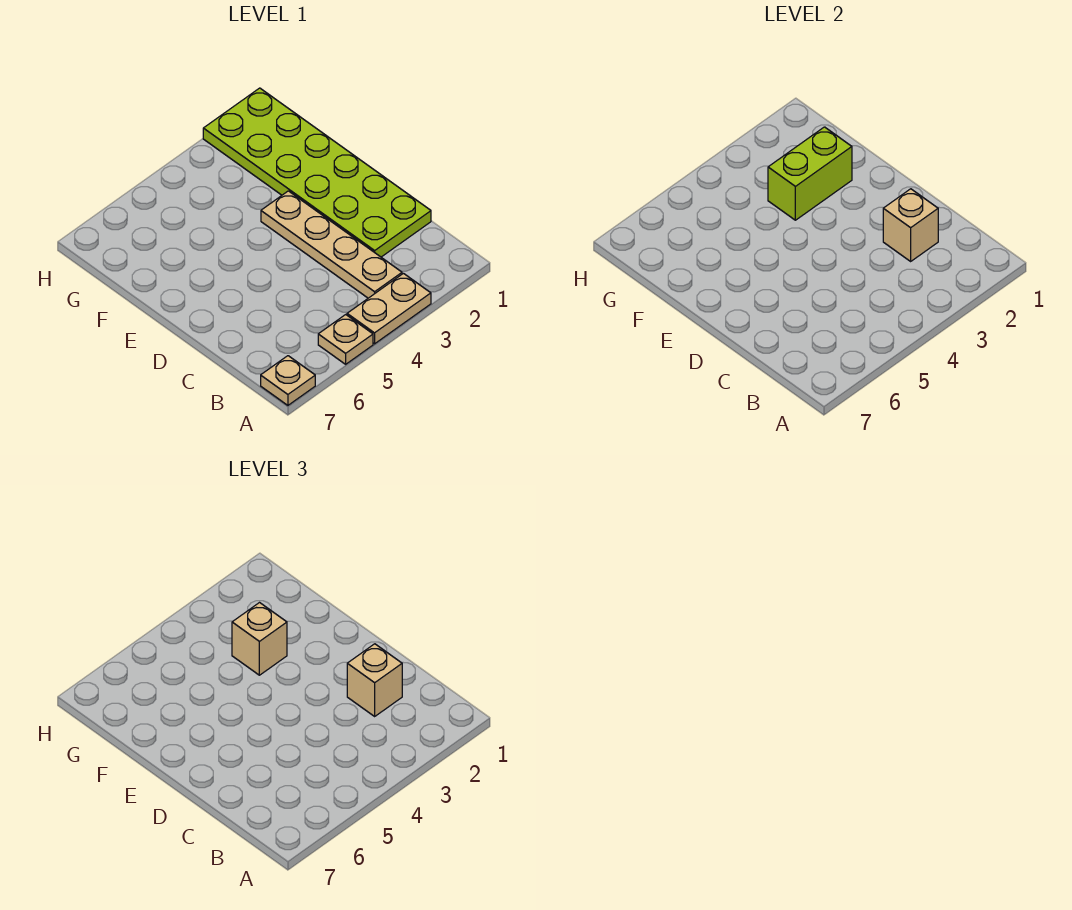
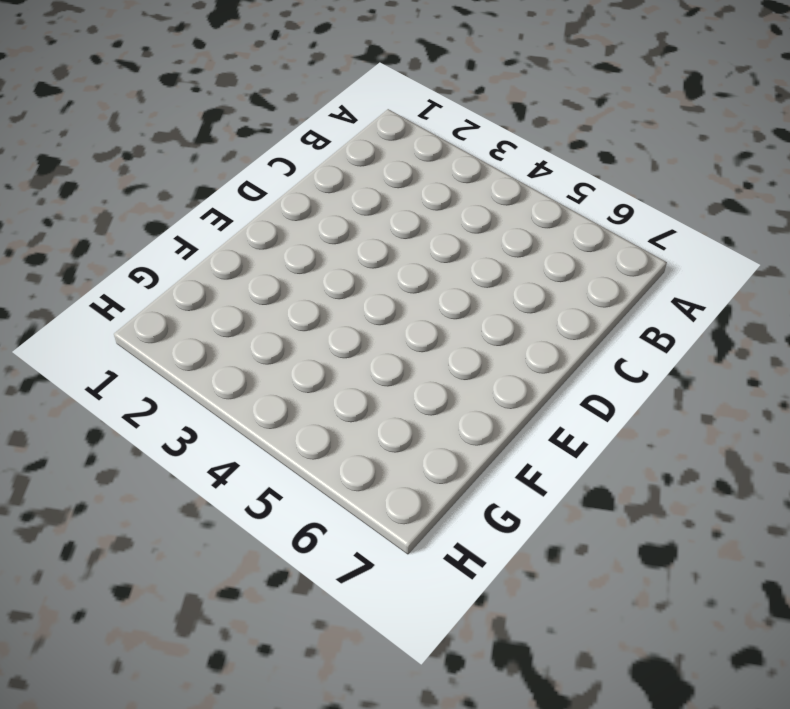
none -> tan plate A3:A4 level 1
none -> tan plate A5 level 1

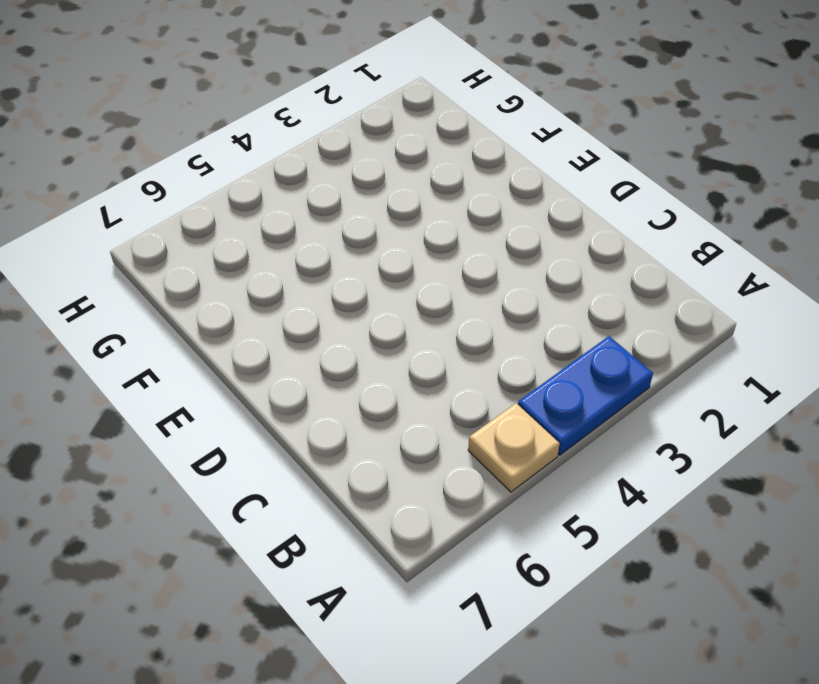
blue plate A3:A4 level 1 -> tan plate A3:A4 level 1
none -> tan plate A7 level 1
none -> tan plate B3:E3 level 1

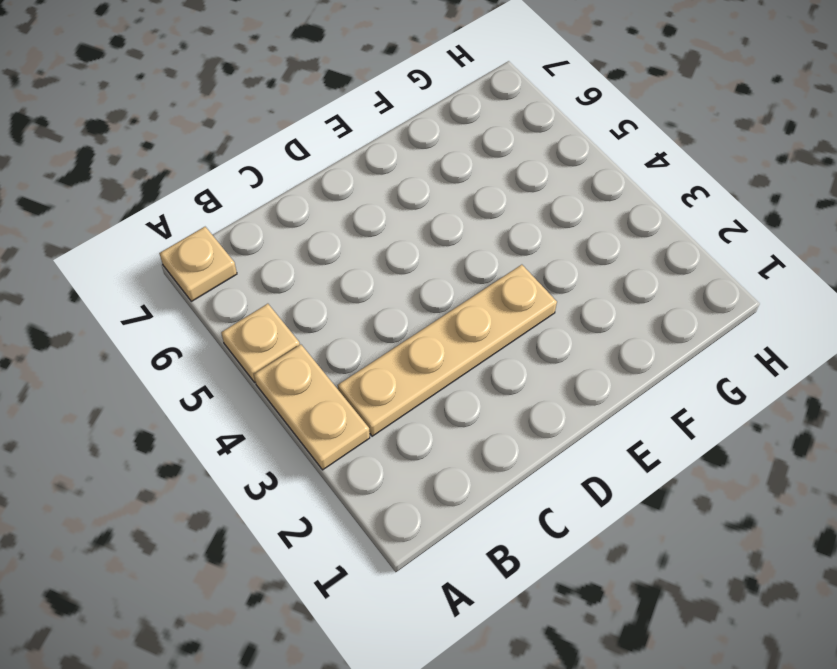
none -> lime plate C1:H2 level 1
none -> tan brick C2 level 2

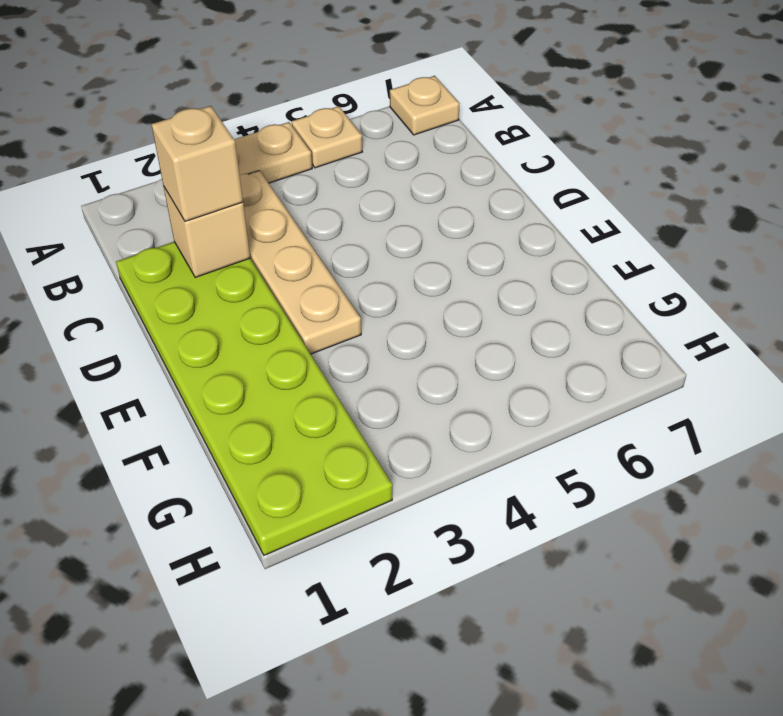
none -> lime brick F2:F3 level 2
none -> tan brick F3 level 3

